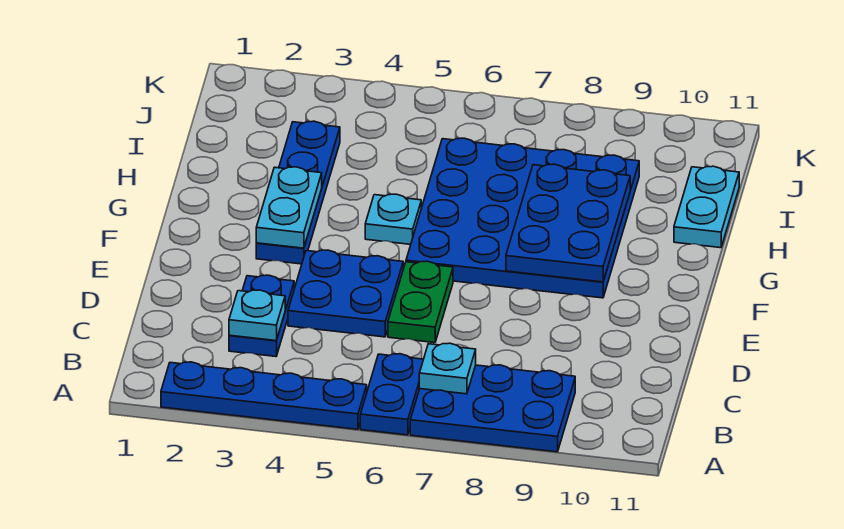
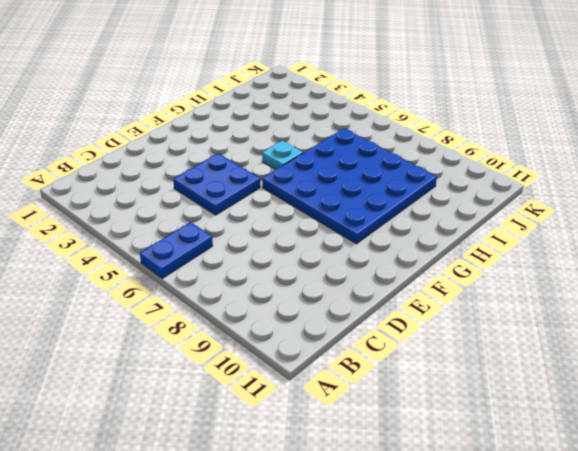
none -> blue plate A2:A5 level 1
none -> blue plate A7:B9 level 1
none -> blue plate C3:D3 level 1

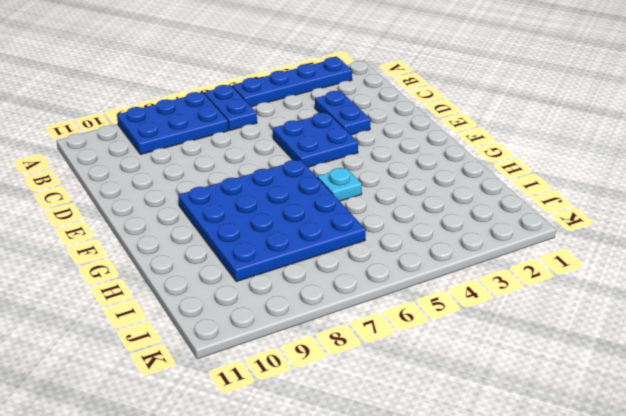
none -> green plate D6:E6 level 1
none -> blue plate F3:I3 level 1
none -> cyan plate H11:I11 level 1

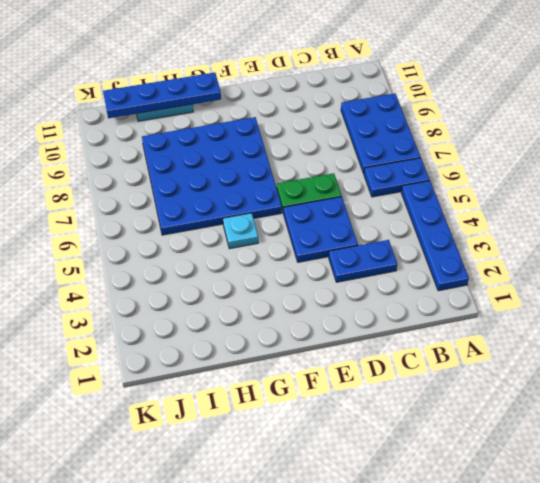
blue plate G11:J11 level 2 -> blue plate F3:I3 level 1
none -> cyan plate B7 level 2
none -> cyan plate C3 level 2
none -> cyan plate F3:G3 level 2

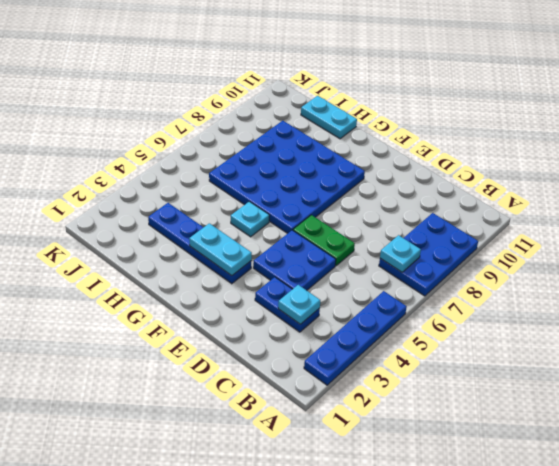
none -> blue plate A6:B6 level 1
none -> blue plate F8:H9 level 2

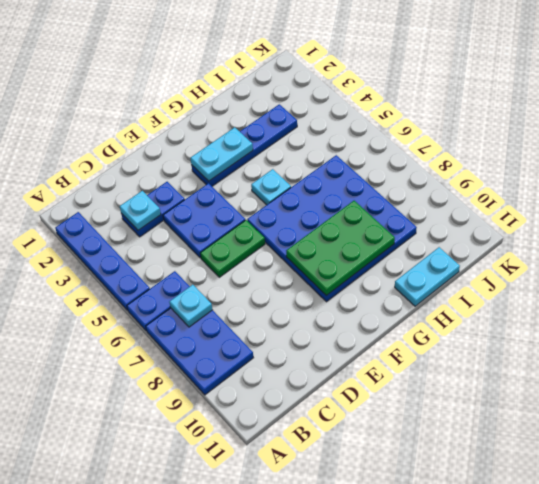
green plate F8:H9 level 2 -> blue plate F8:H9 level 2

